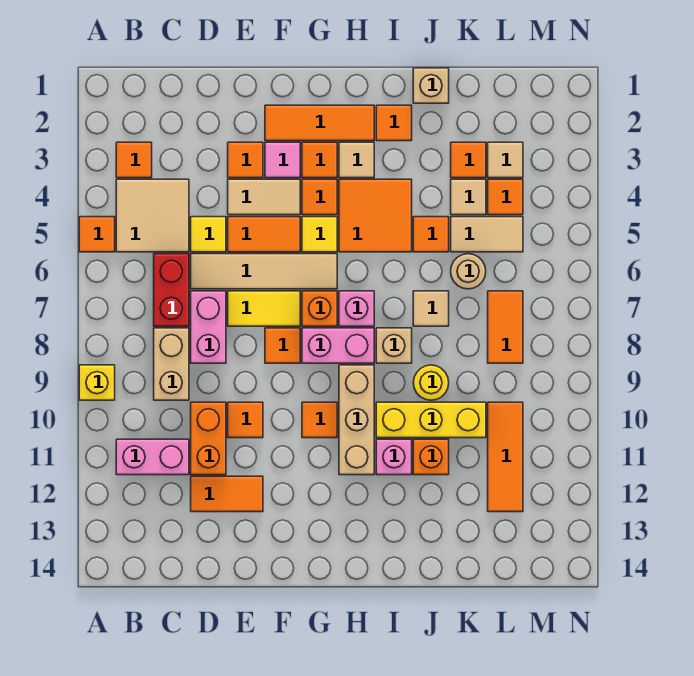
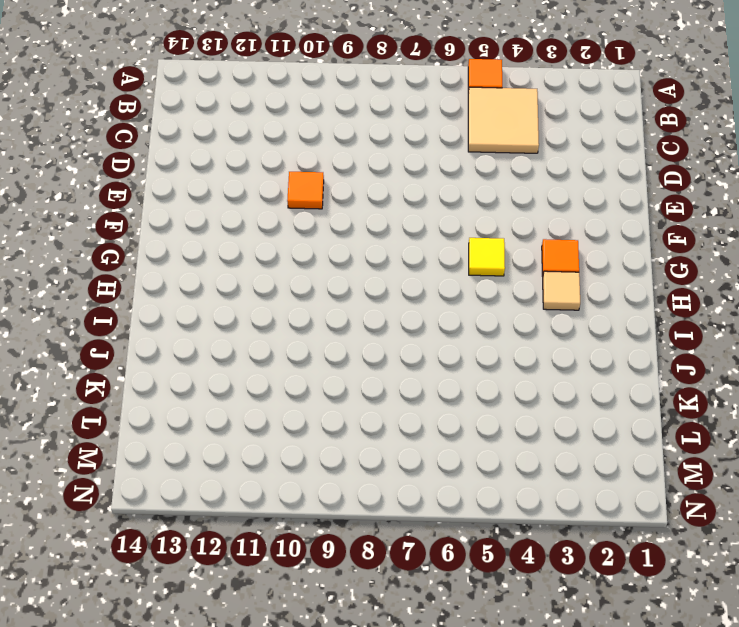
none -> yellow brick A9 level 1
none -> orange tile B3 level 1
none -> pink brick B11:C11 level 1
none -> red brick C6:C7 level 1

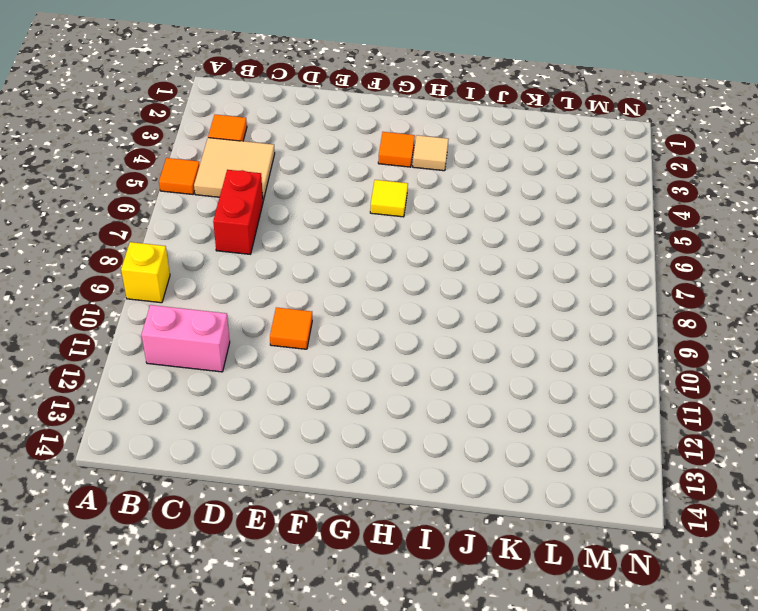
none -> tan brick C8:C9 level 1
none -> yellow tile D5 level 1
none -> tan tile D6:G6 level 1
none -> pink brick D7:D8 level 1

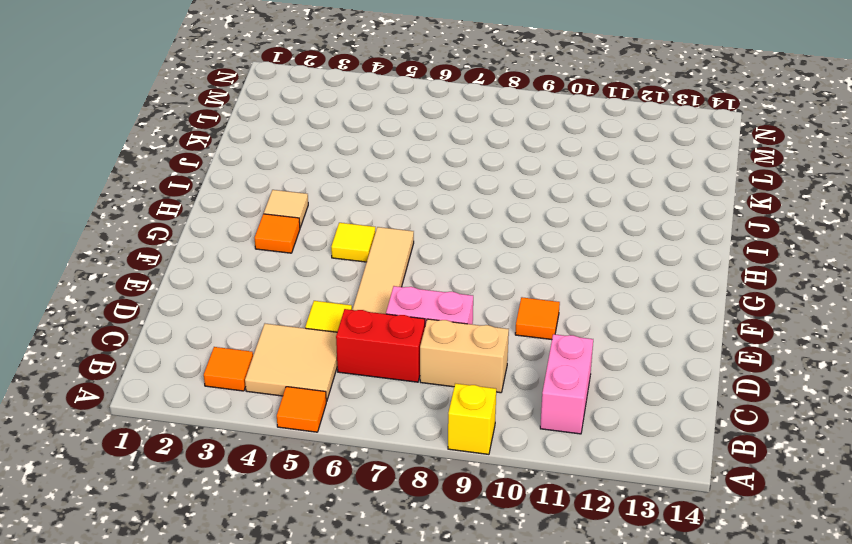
none -> orange brick D10:D11 level 1
none -> orange tile D12:E12 level 1
none -> orange tile E3 level 1
none -> tan tile E4:F4 level 1

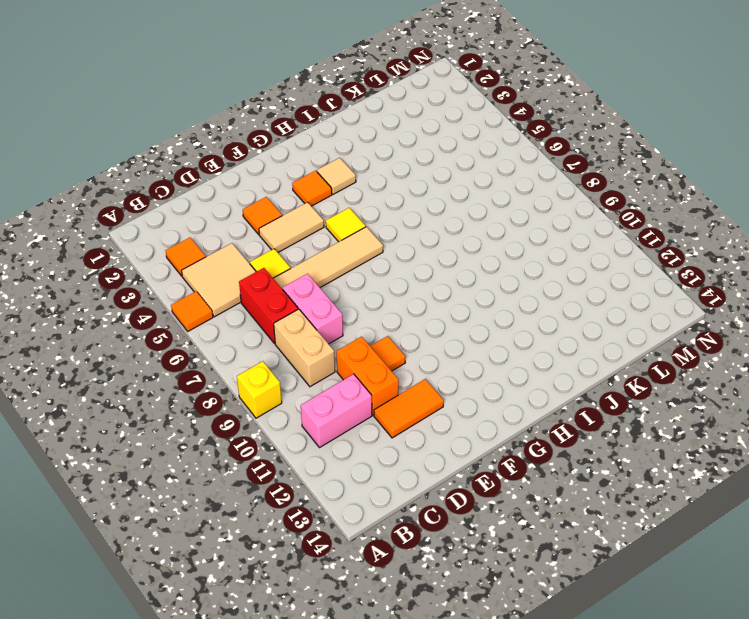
none -> orange tile E5:F5 level 1
none -> yellow tile E7:F7 level 1
none -> orange tile F2:H2 level 1
none -> pink tile F3 level 1

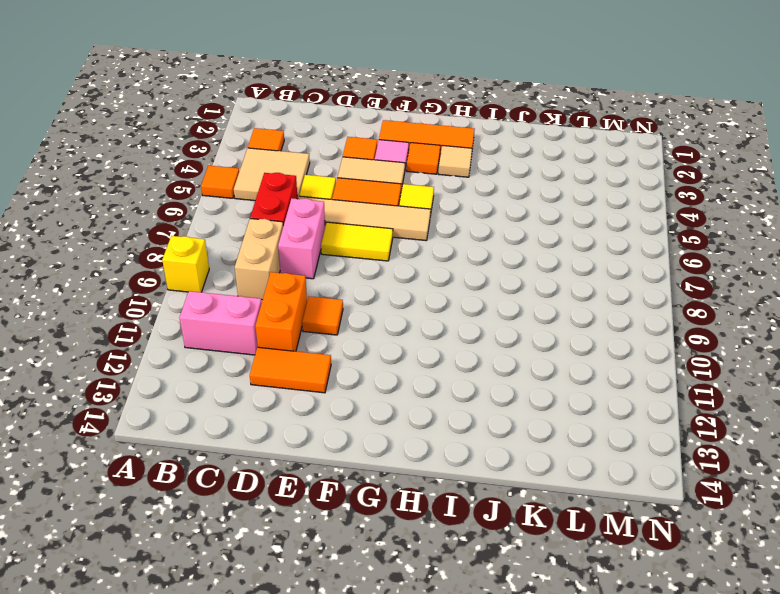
none -> orange tile F8 level 1
none -> orange tile G4 level 1
none -> orange brick G7 level 1
none -> pink brick G8:H8 level 1

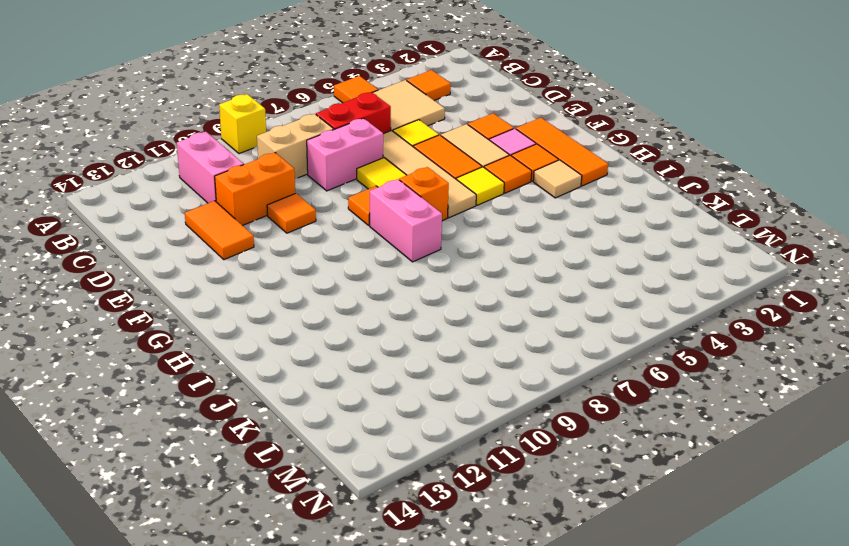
none -> orange tile G10 level 1
none -> orange tile H4:I5 level 1
none -> pink brick H7 level 1
none -> tan brick H9:H11 level 1

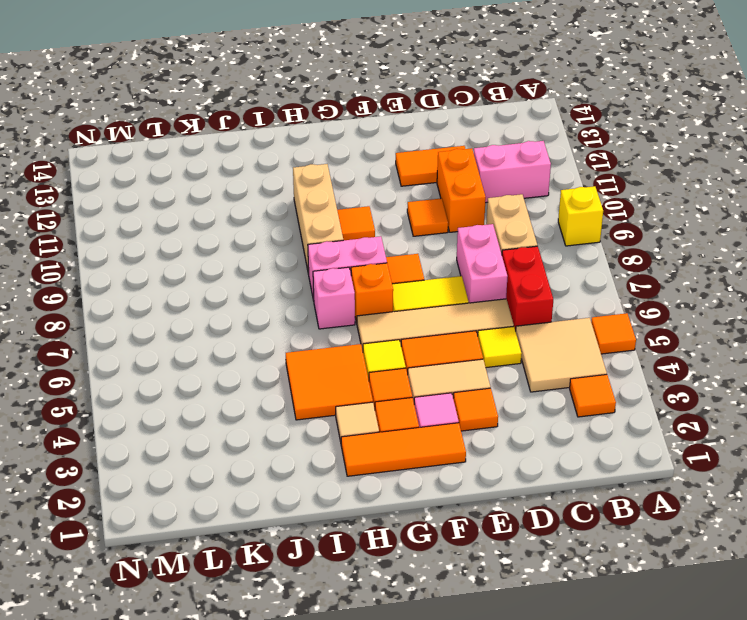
none -> orange tile I2 level 1
none -> tan brick I8 level 1
none -> yellow brick I10:K10 level 1
none -> pink brick I11 level 1

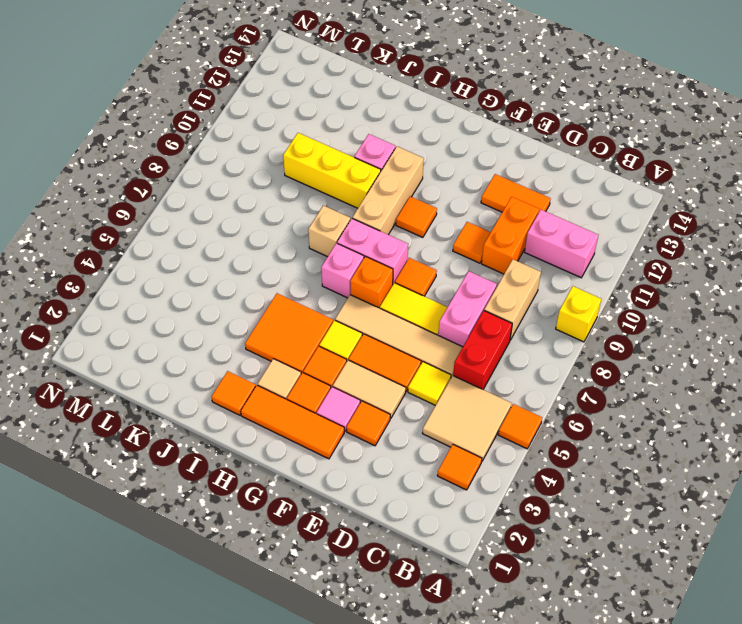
none -> tan brick J1 level 1
none -> orange tile J5 level 1
none -> tan tile J7 level 1
none -> yellow round brick J9 level 1

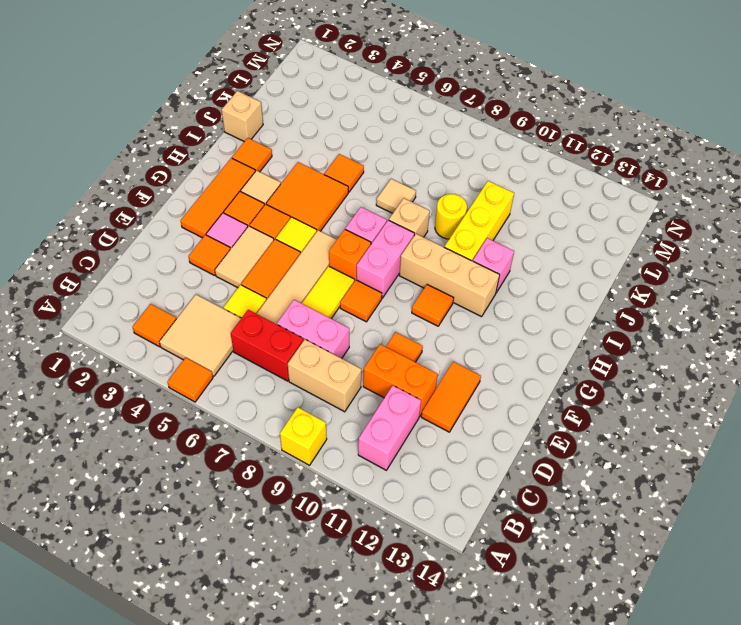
none -> orange brick J11 level 1
none -> orange tile K3 level 1
none -> tan tile K4 level 1
none -> tan tile K5:L5 level 1

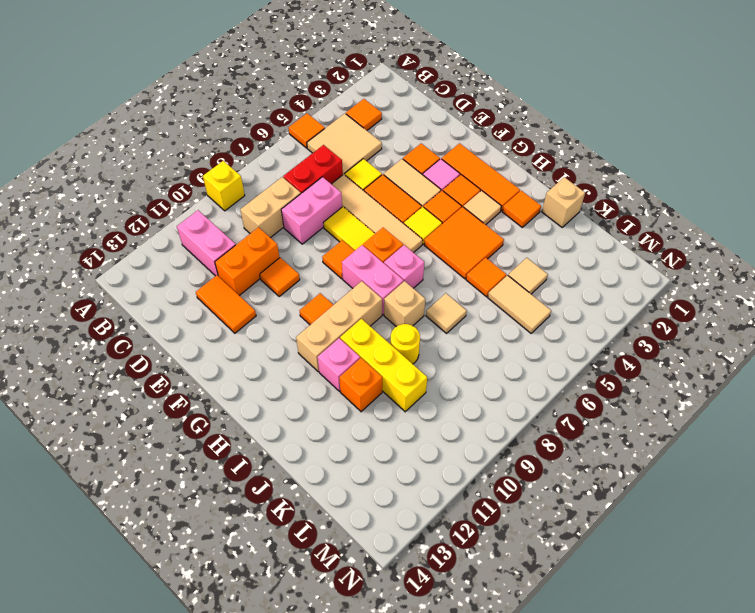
none -> orange tile K3 level 1
none -> tan round brick K6 level 1
none -> tan tile L3 level 1
none -> orange tile L4 level 1

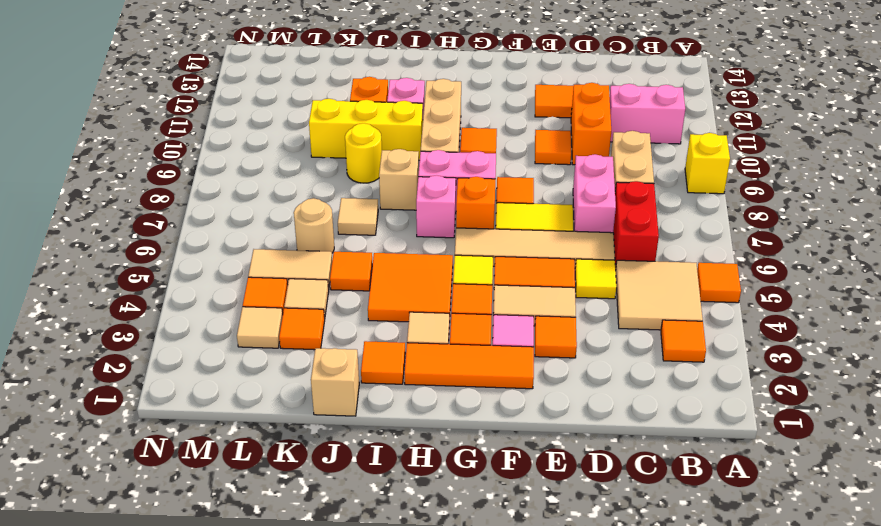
none -> orange tile L7:L8 level 1
none -> orange tile L10:L12 level 1

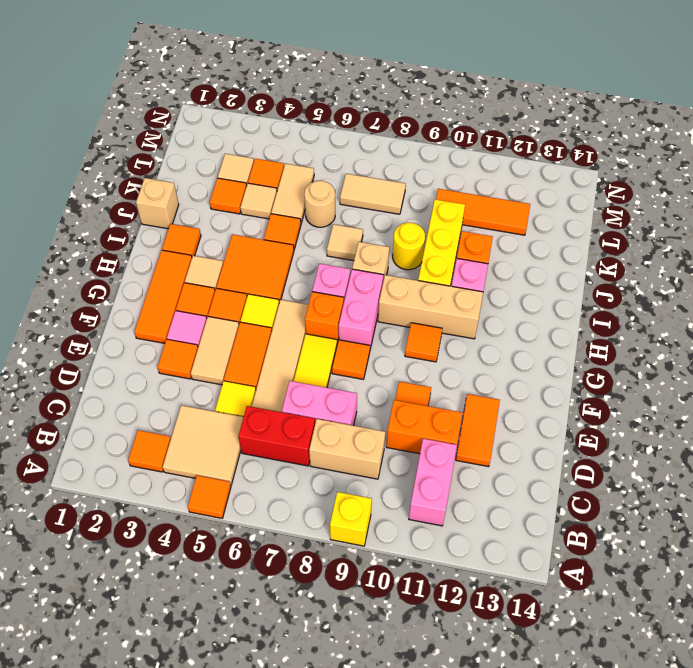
tan tile L7:L8 level 1 -> orange tile L7:L8 level 1

